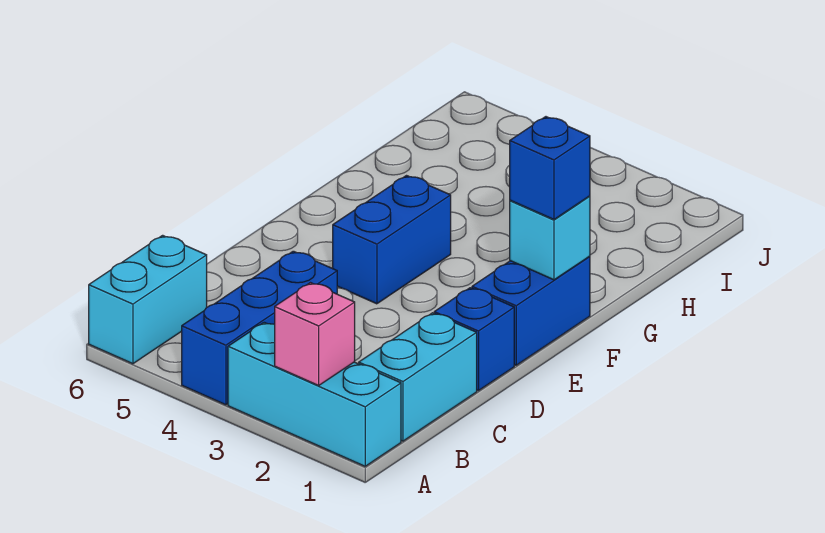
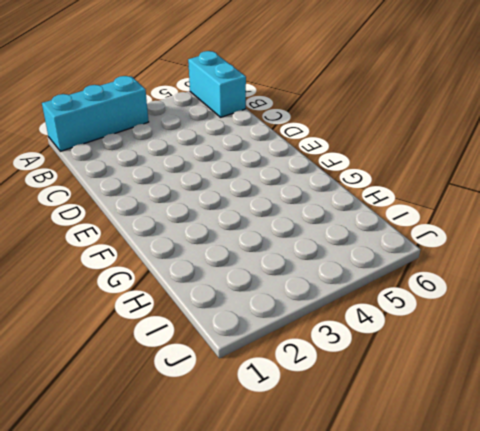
none -> blue brick A4:C4 level 1
none -> cyan brick B1:C1 level 1

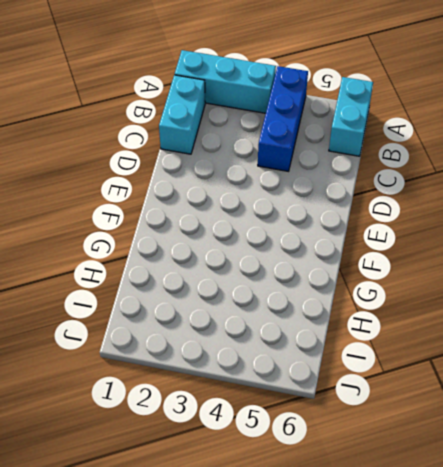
none -> blue brick D1 level 1
none -> blue brick E1:F1 level 1

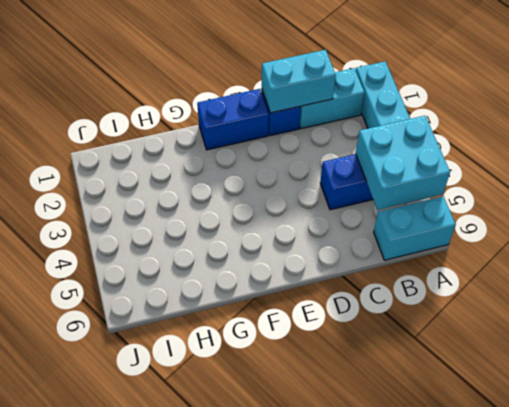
cyan brick A4:B5 level 2 -> none
cyan brick C1:D1 level 2 -> none
none -> blue brick E4:F4 level 1
none -> pink brick A2 level 2

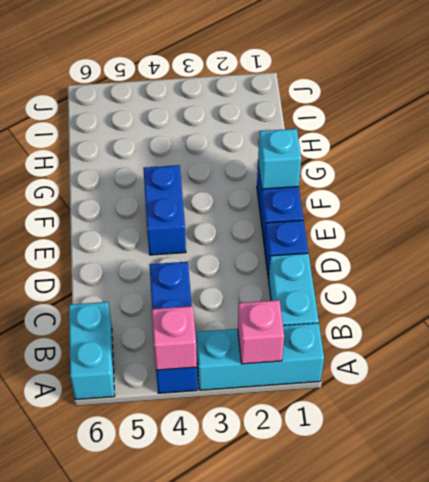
pink brick A4 level 2 -> none
none -> blue brick F1 level 3

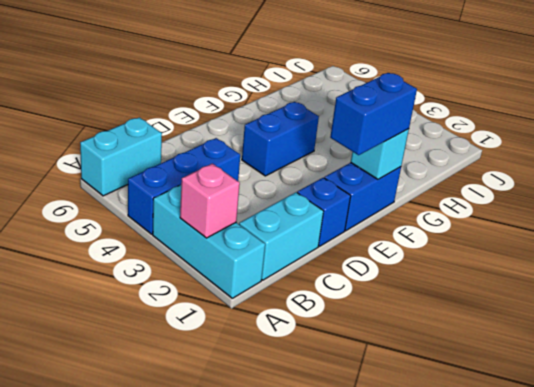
blue brick E1:F1 level 3 -> blue brick F1 level 3

